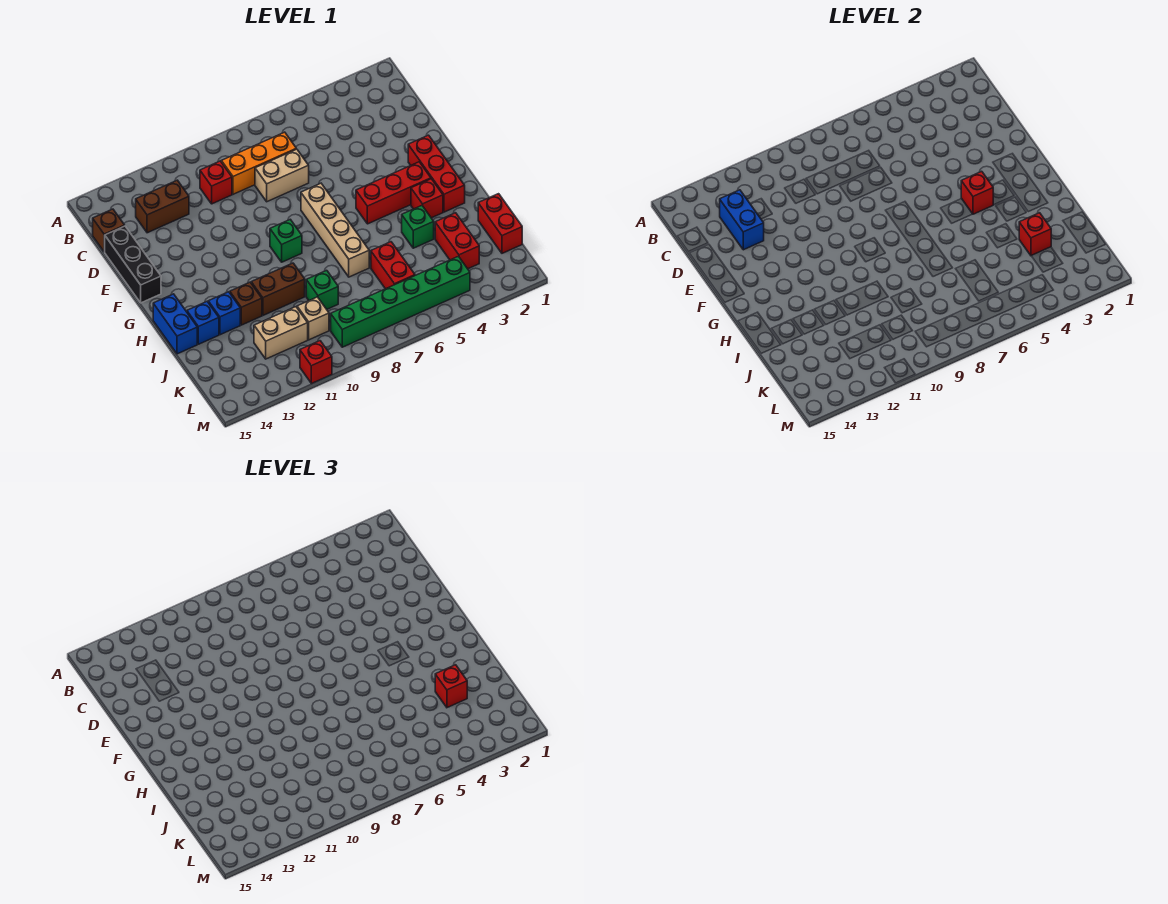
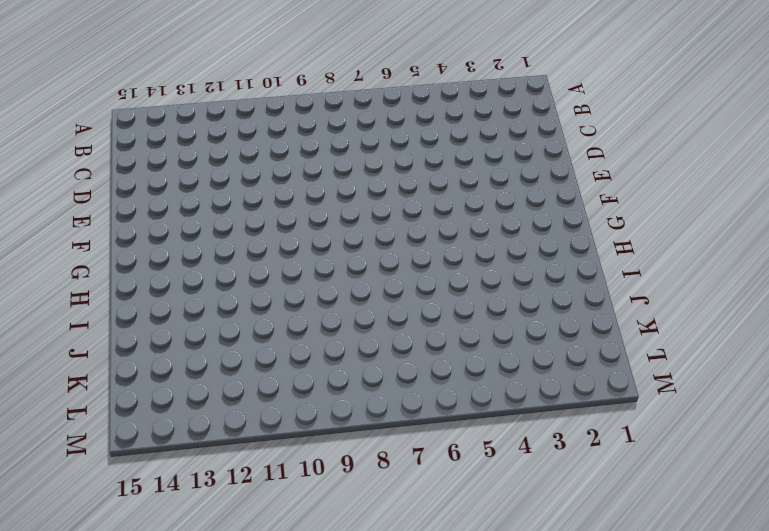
none -> orange brick C7:C9 level 1
none -> red brick C10 level 1
none -> brown brick C12:C13 level 1

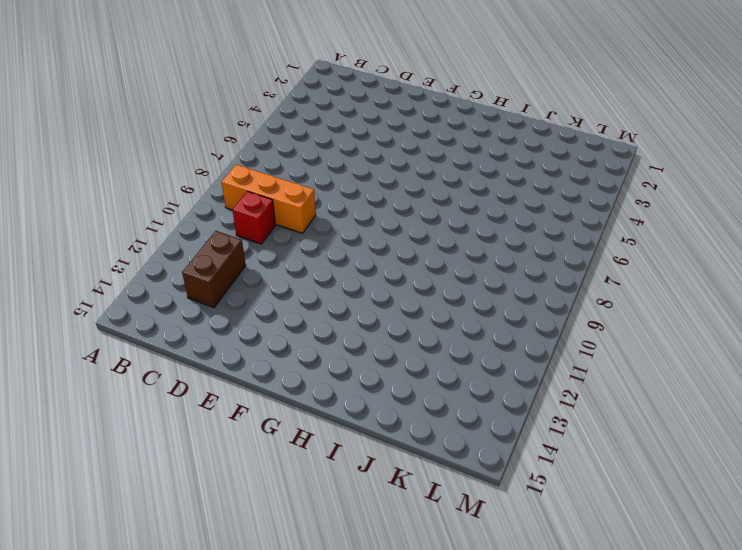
orange brick B9:D9 level 1 -> orange brick C7:C9 level 1
none -> brown brick C15 level 1
none -> tan brick D7:D8 level 1
none -> black brick D15:F15 level 1

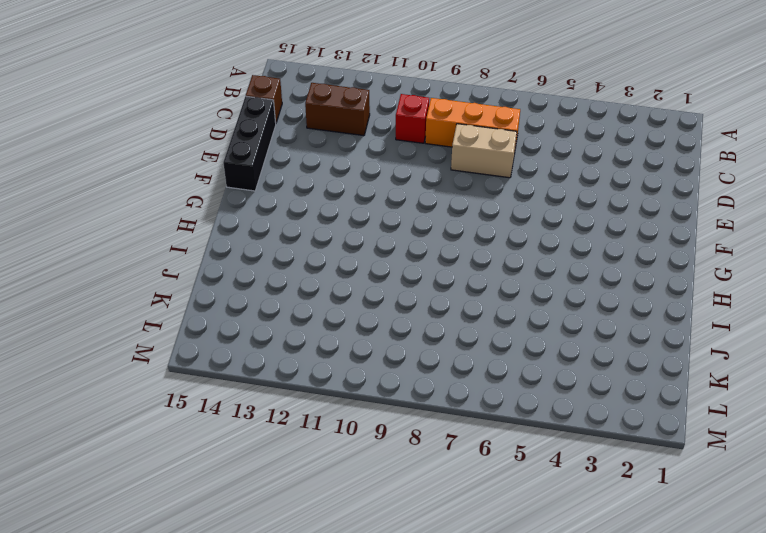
none -> red brick F2:H2 level 1
none -> tan brick F7:I7 level 1
none -> red brick G3:G5 level 1

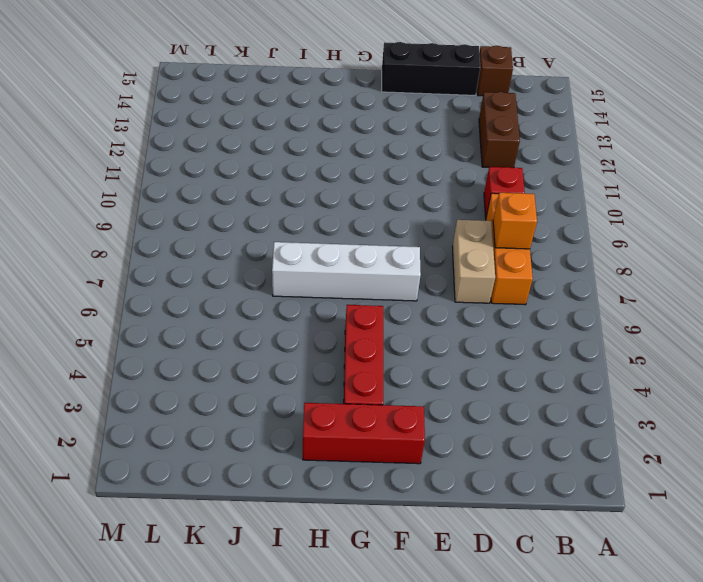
orange brick C8 level 2 -> none
white brick F7:I7 level 1 -> tan brick F7:I7 level 1
none -> green brick G9 level 1
none -> red brick H3 level 1
none -> blue brick H15:I15 level 1

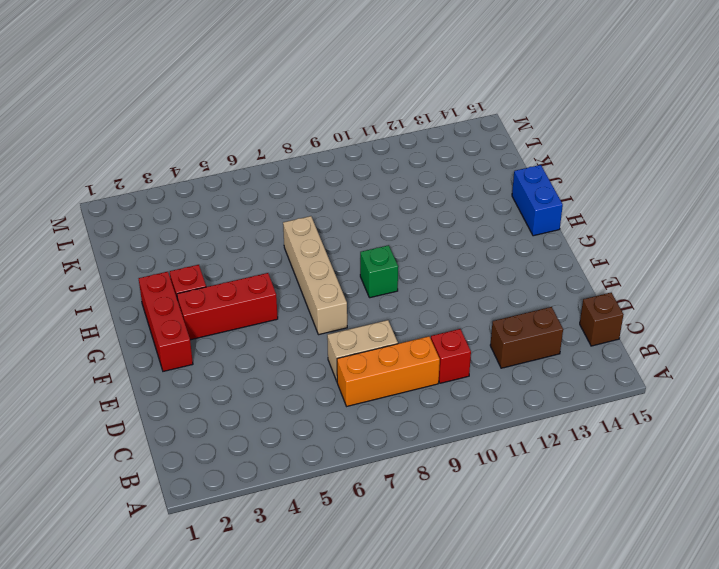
none -> black brick D15:F15 level 1
none -> green brick I4 level 1
none -> brown brick I10:I11 level 1

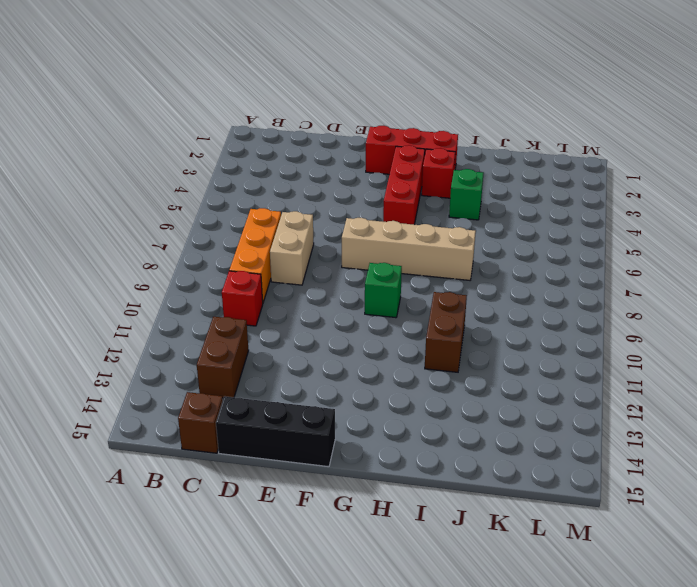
none -> blue brick H15:I15 level 1
none -> brown brick I12 level 1
none -> blue brick I13 level 1

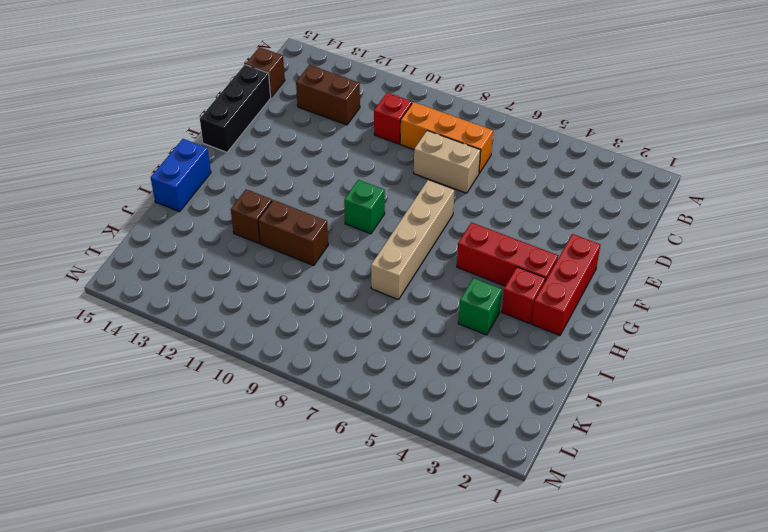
none -> blue brick I13 level 1
none -> blue brick I14 level 1
none -> red brick J1:K1 level 1

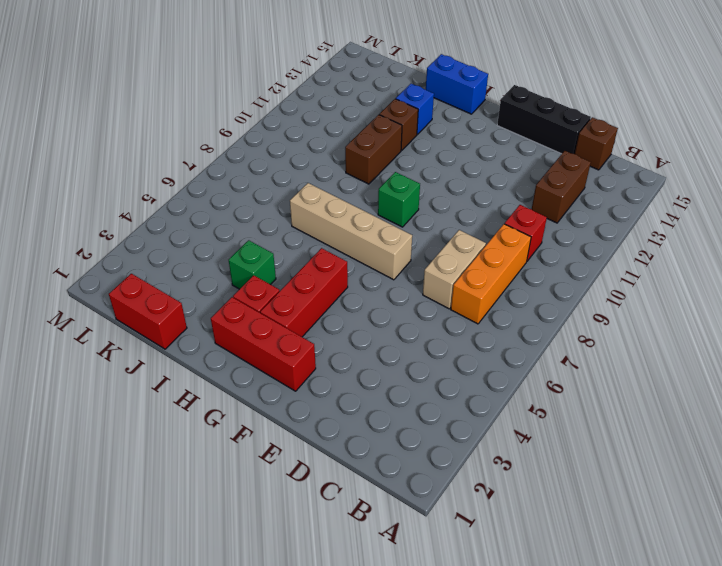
none -> blue brick I14 level 1
none -> red brick J3:K3 level 1
none -> red brick J6:K6 level 1

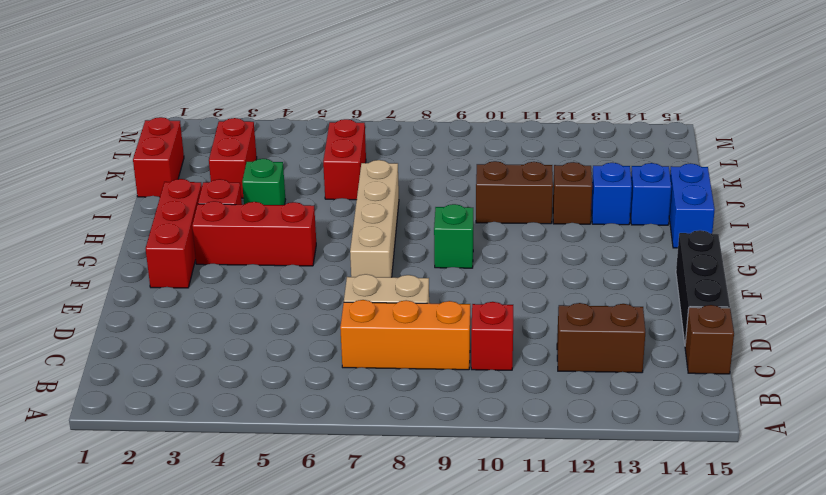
none -> green brick J9 level 1
none -> tan brick K10 level 1
none -> tan brick K11:K12 level 1

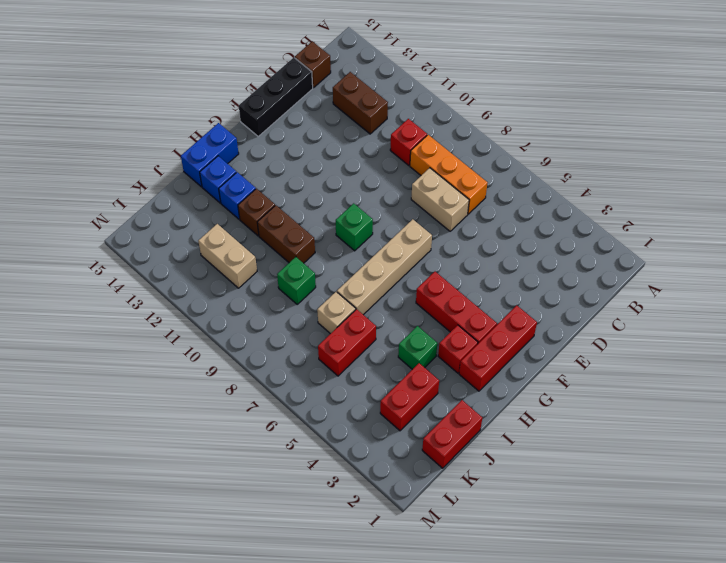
tan brick J7 level 1 -> tan brick K10 level 1
none -> green brick L4:L9 level 1
none -> red brick M11 level 1
none -> blue brick C13:D13 level 2

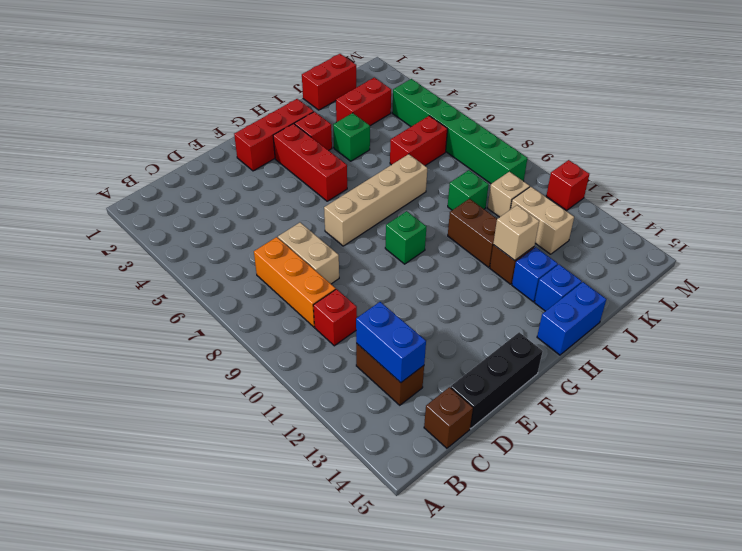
blue brick C12:C13 level 2 -> blue brick C13:D13 level 2
tan brick I12 level 2 -> none
none -> red brick G4 level 2
none -> red brick J3 level 2
none -> red brick J3 level 3

